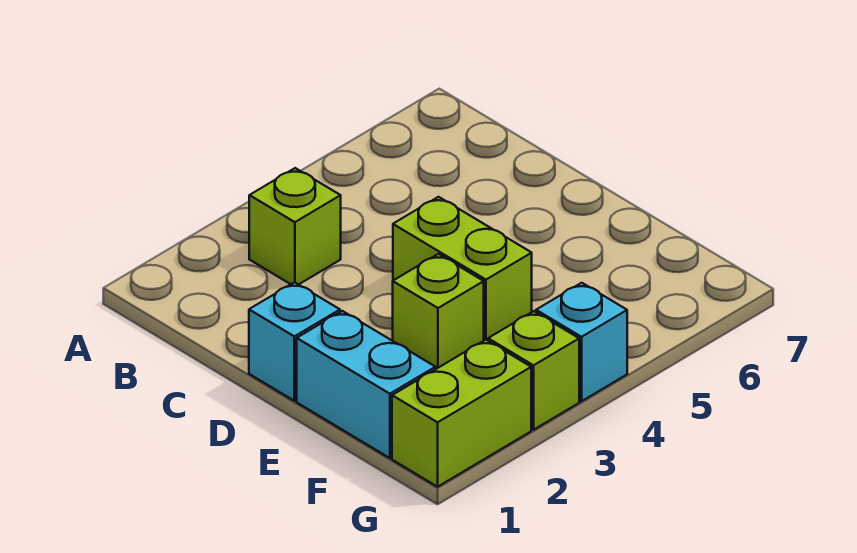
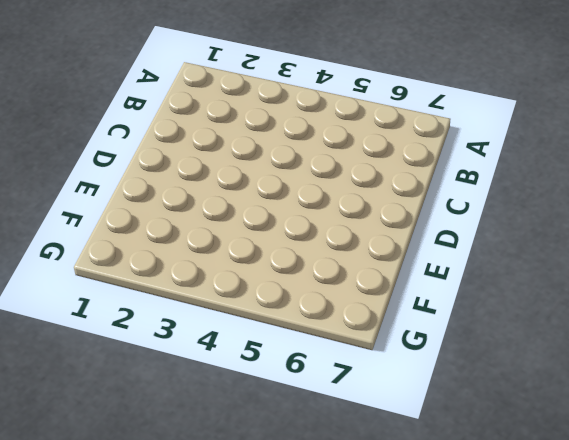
none -> lime brick B3 level 1
none -> cyan brick D1 level 1

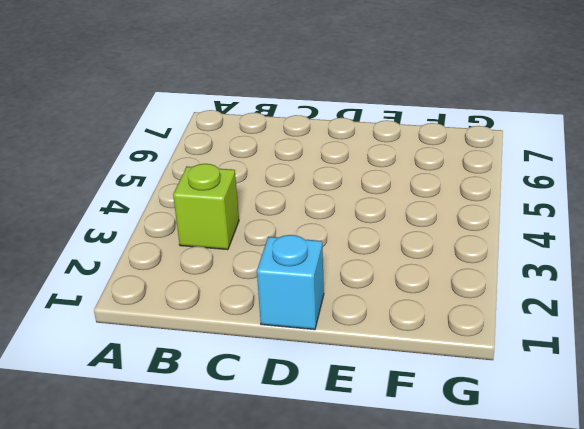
none -> lime brick D4:E4 level 1
none -> cyan brick E1:F1 level 1

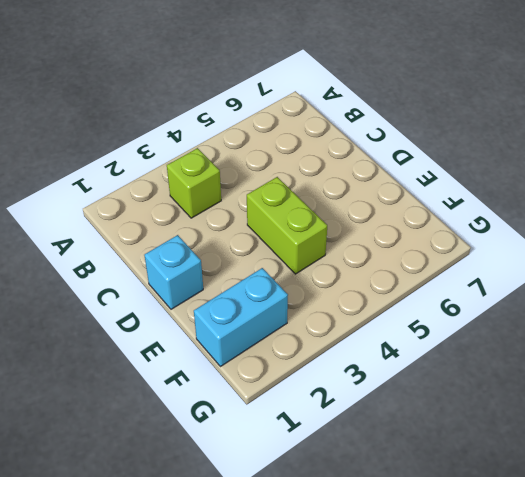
cyan brick F1:F2 level 1 -> cyan brick E1:F1 level 1
none -> lime brick E3 level 1
none -> lime brick G1:G2 level 1

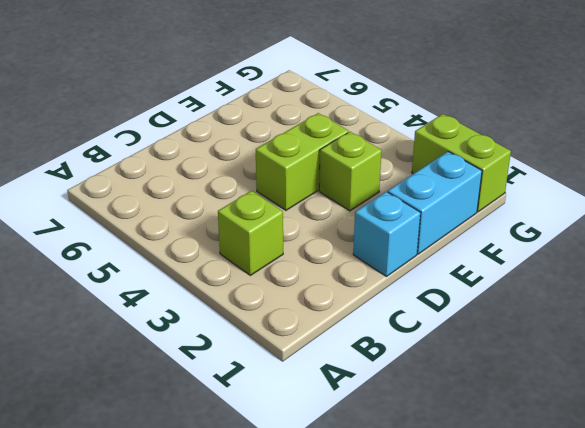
none -> lime brick G3 level 1
none -> cyan brick G4 level 1

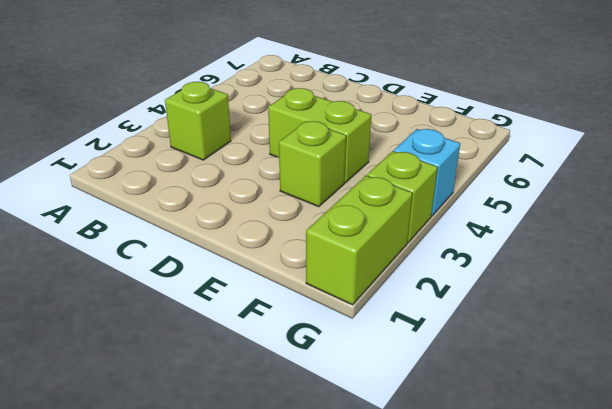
none -> cyan brick D1 level 1
none -> cyan brick E1:F1 level 1

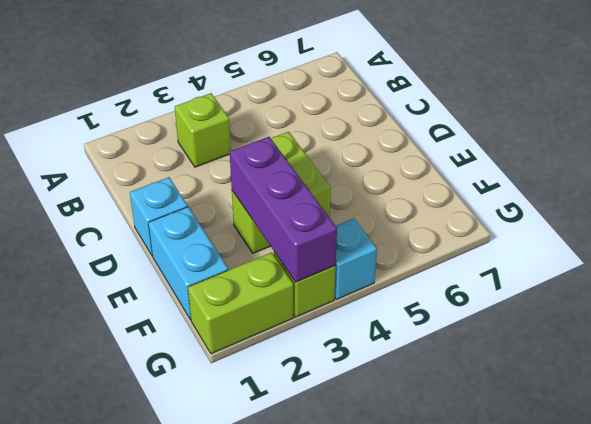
purple brick E3:G3 level 2 -> none

